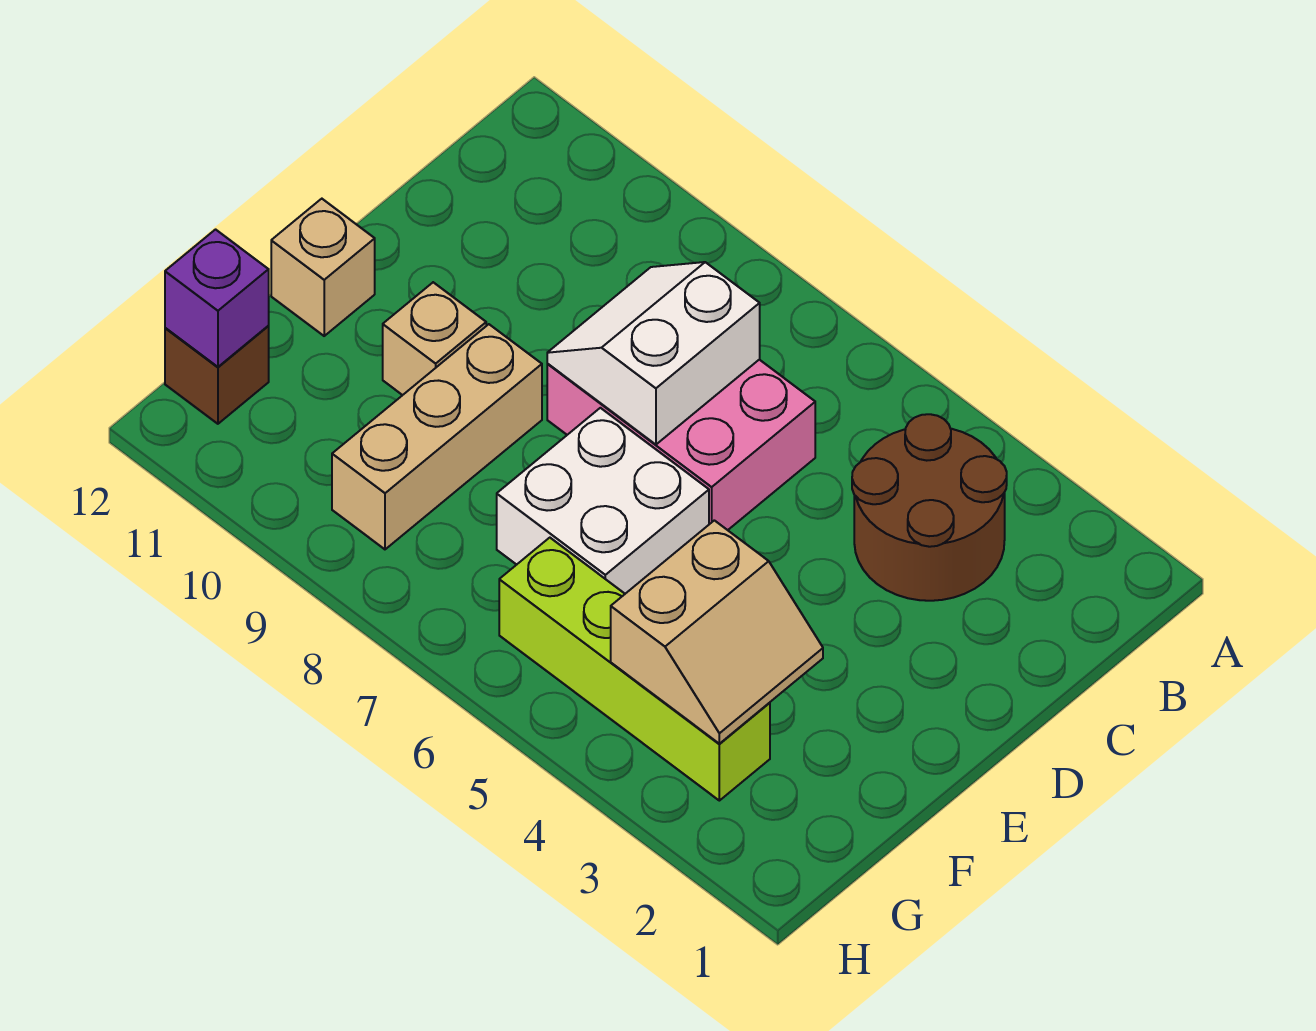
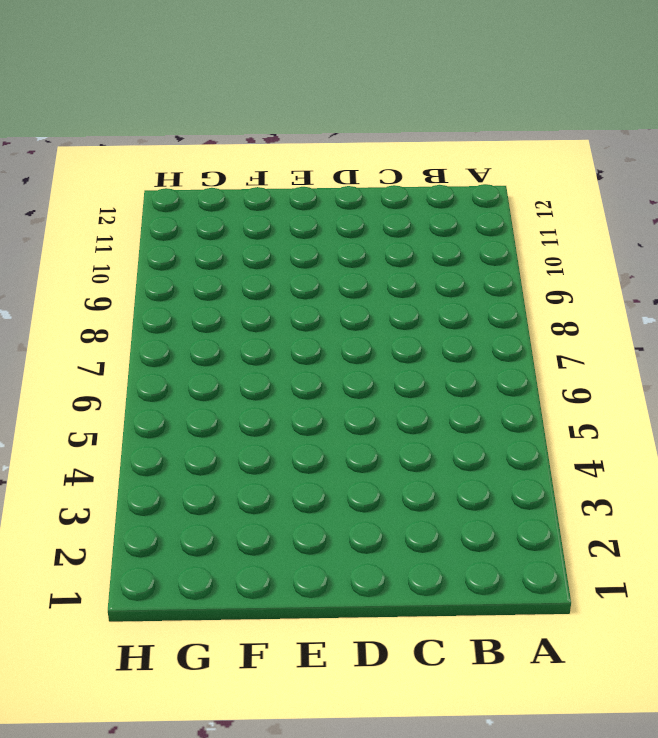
none -> brown round brick B3:C4 level 1
none -> pink brick C6:D8 level 1

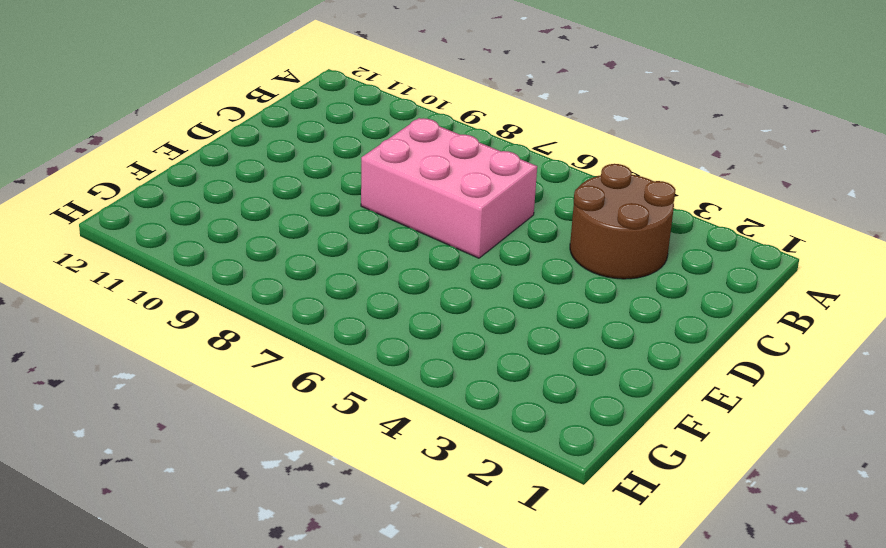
none -> white brick E6:F7 level 1
none -> tan brick E9:G9 level 1

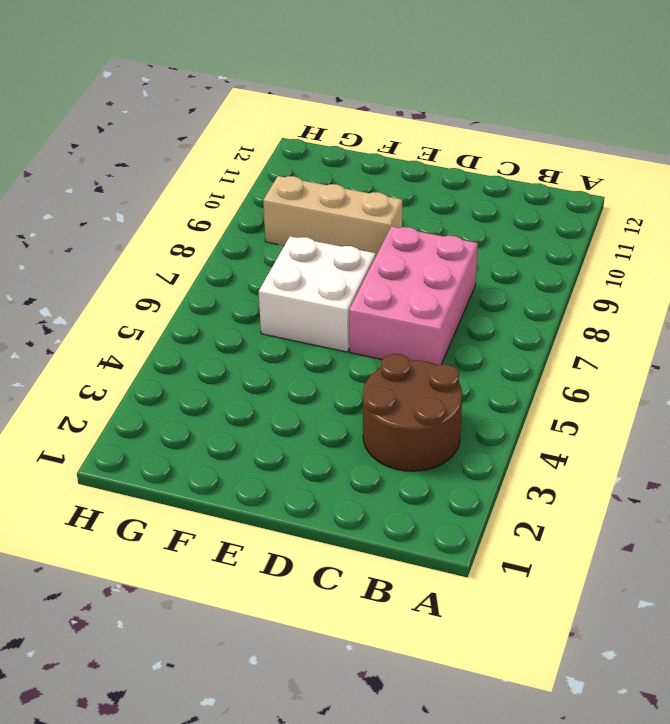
none -> tan brick E10 level 1
none -> tan brick E12 level 1

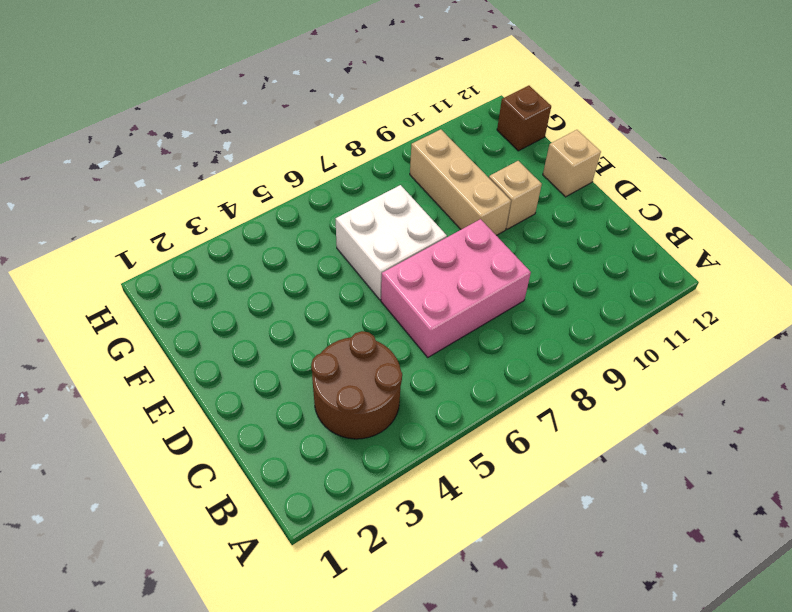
none -> lime brick G3:G6 level 1
none -> white slope C7:D8 level 2 top 7

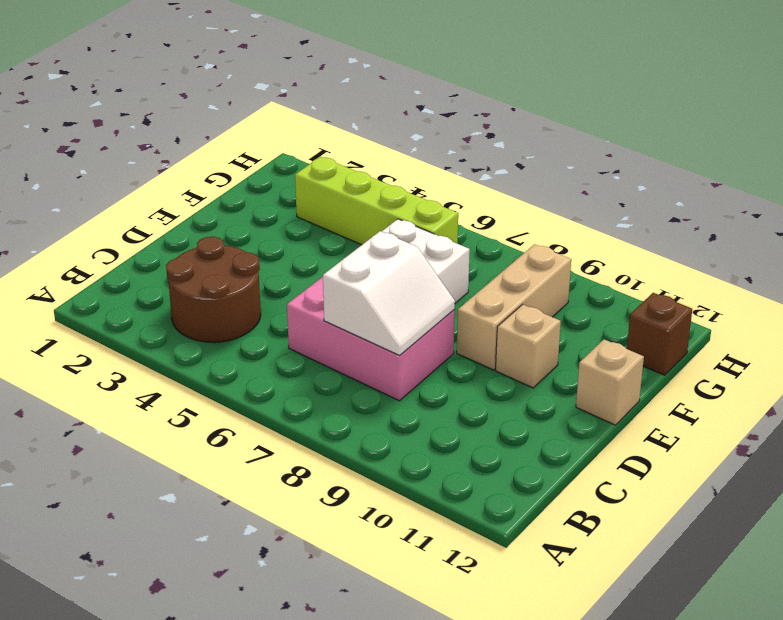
none -> tan slope F3:G4 level 2 top 4
none -> purple brick G12 level 2

